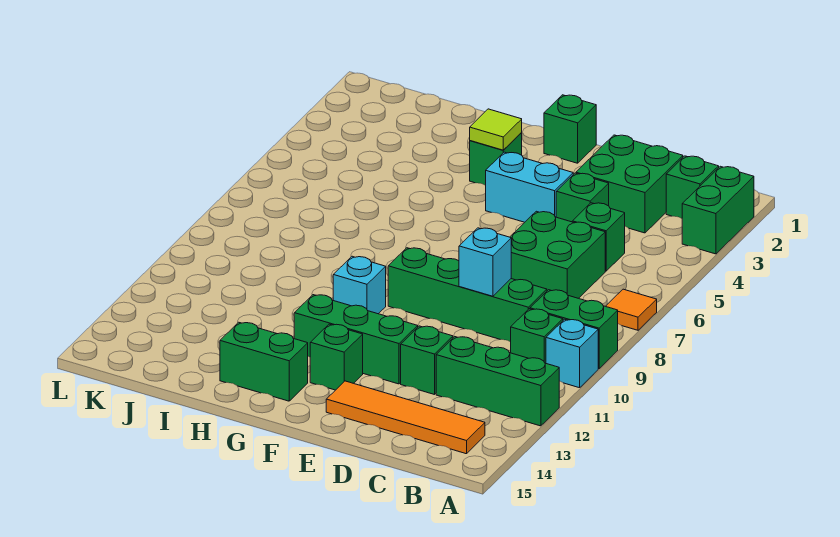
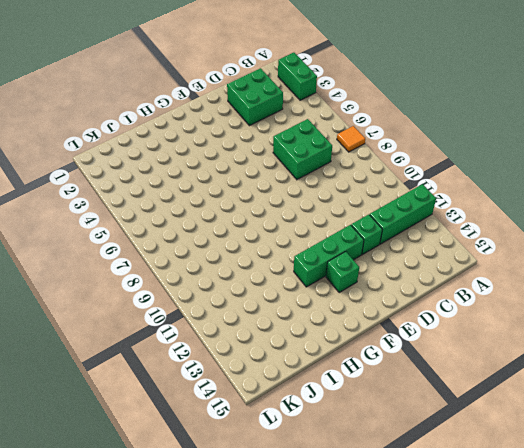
none -> green brick A9:B9 level 1
none -> cyan brick A10 level 1
none -> green brick B2 level 1

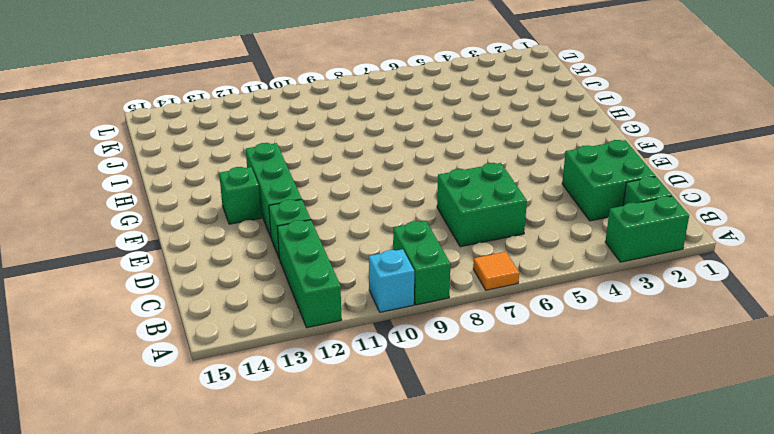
none -> green brick B10 level 1
none -> orange tile B14:E14 level 1
none -> green brick C5 level 1

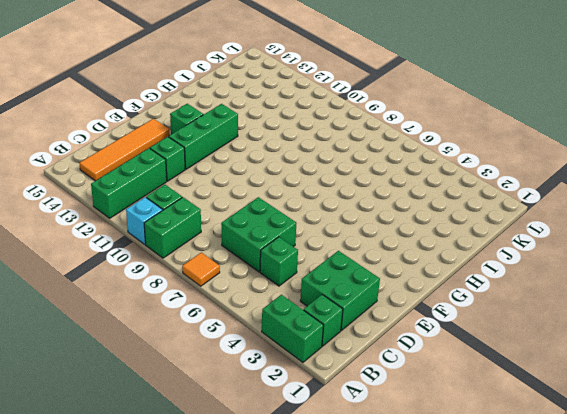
none -> green brick C9:F9 level 1
none -> green brick D4 level 1
none -> cyan brick E4:F4 level 1

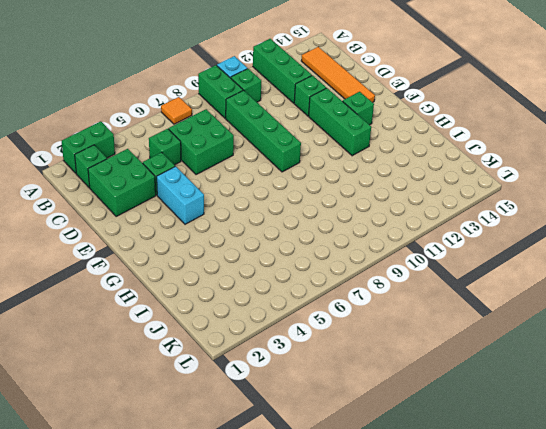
none -> green brick F1 level 1
none -> green brick G3 level 1
none -> cyan brick G10 level 1

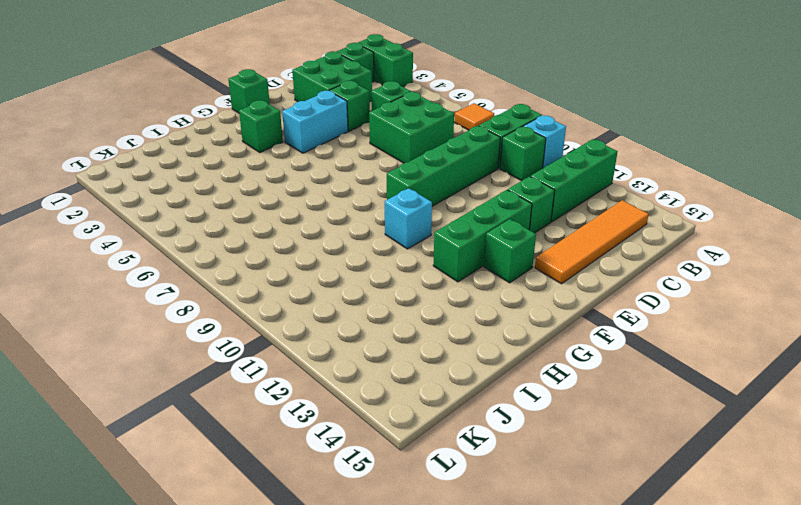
none -> green brick G14:H14 level 1
none -> cyan brick D9 level 2
none -> lime tile G3 level 2

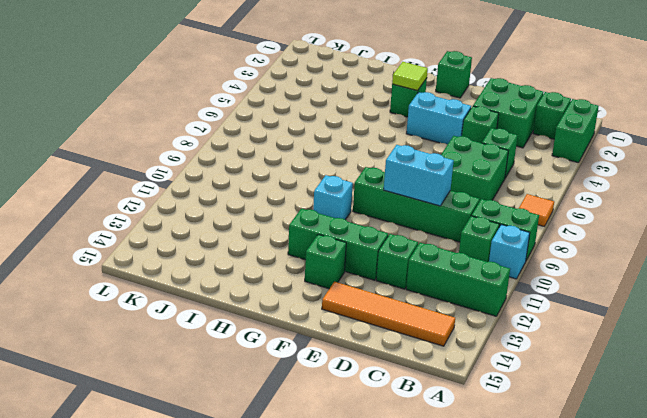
cyan brick D9:E9 level 2 -> cyan brick D9 level 2
none -> green brick G14:H14 level 1

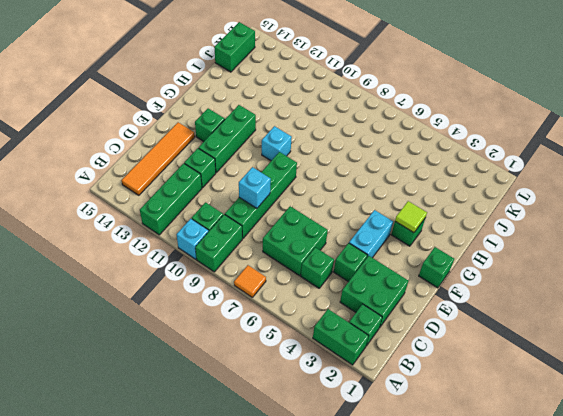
green brick J15:K15 level 1 -> green brick G14:H14 level 1

